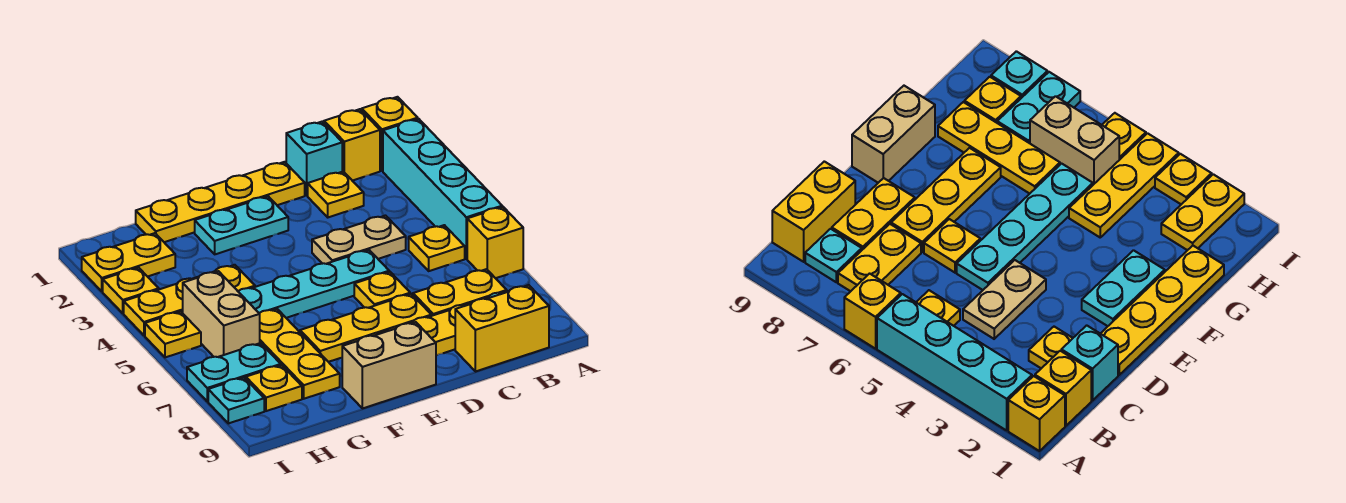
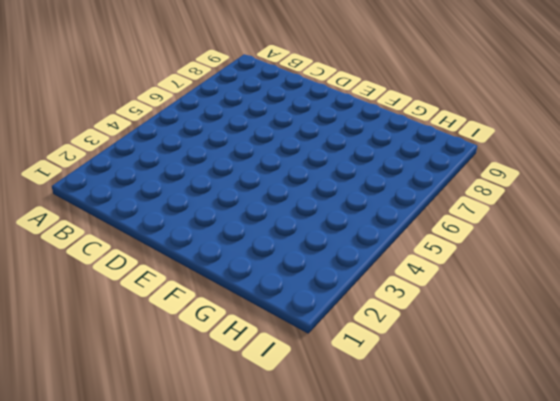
none -> yellow brick A1 level 1
none -> cyan brick A2:A5 level 1
none -> yellow brick A6 level 1

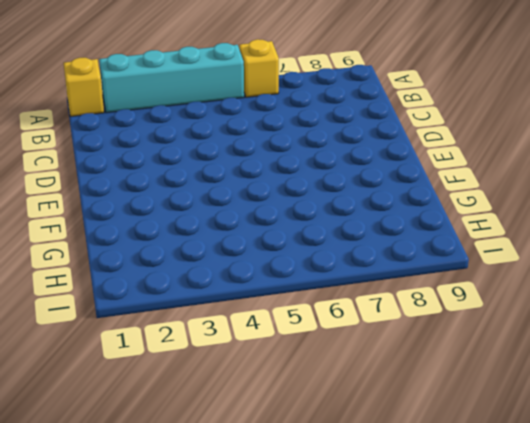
none -> yellow brick B1 level 1
none -> yellow plate B5 level 1
none -> yellow plate B7:C7 level 1

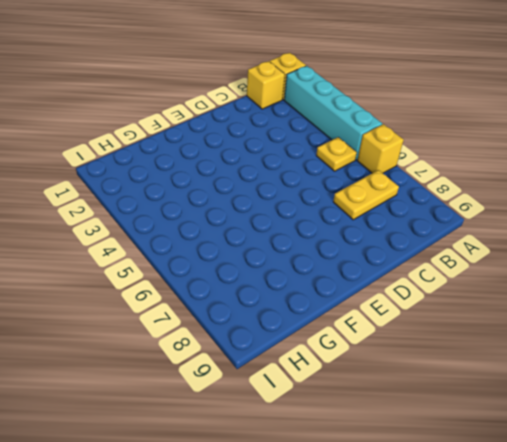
none -> cyan plate B8 level 1
none -> yellow brick B9:C9 level 1
none -> cyan brick C1 level 1

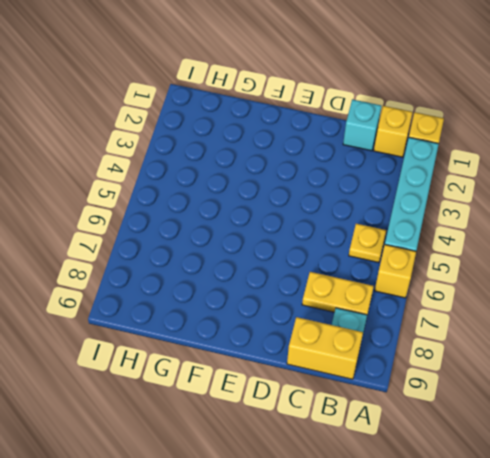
none -> yellow plate C2 level 1
none -> tan plate C4:D4 level 1
none -> yellow plate C8:D8 level 1

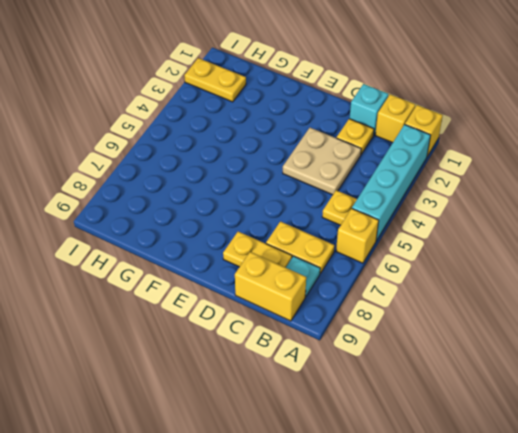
tan plate C3:D4 level 1 -> tan plate C4:D4 level 1
none -> yellow plate D1:G1 level 1
none -> cyan plate D5:G5 level 1
none -> yellow plate D6 level 1

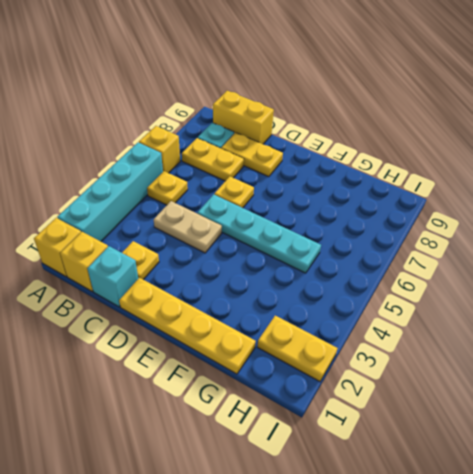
none -> yellow plate D7:F7 level 1
none -> cyan plate E2:F2 level 1
none -> tan brick E9:F9 level 1

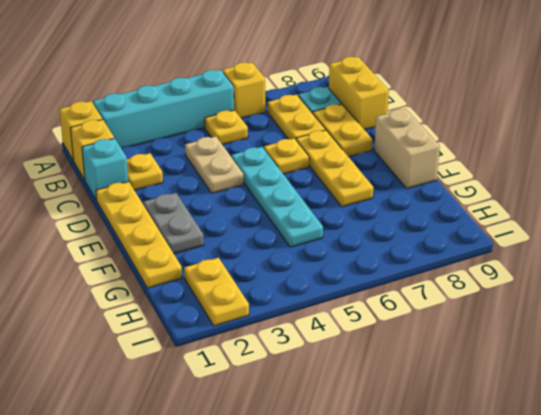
grey plate E2:F2 level 1 -> cyan plate E2:F2 level 1
none -> yellow plate G4:I4 level 1
none -> yellow plate G6:G8 level 1
none -> tan brick H5:H6 level 1

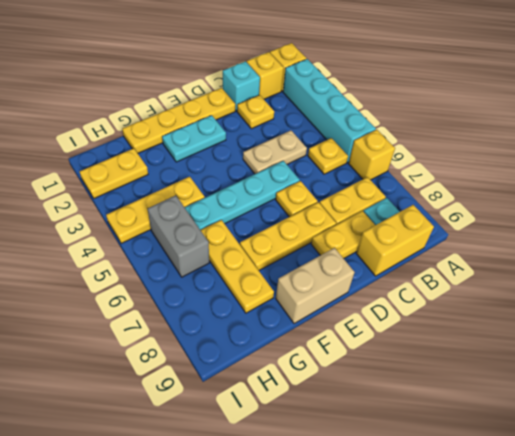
grey brick H5:H6 level 1 -> tan brick H5:H6 level 1
none -> cyan plate H7:I7 level 1
none -> yellow plate H8 level 1
none -> yellow plate I3 level 1

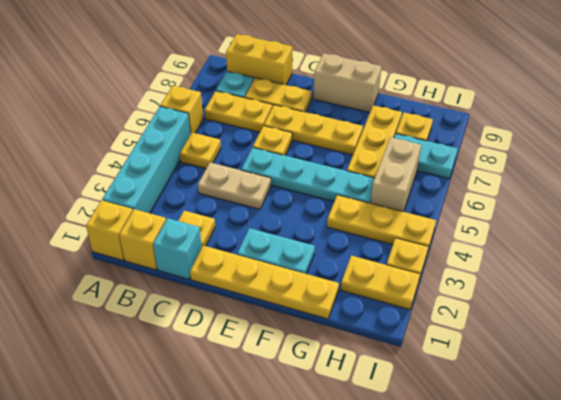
none -> yellow plate I5 level 1
none -> cyan plate I8 level 1

